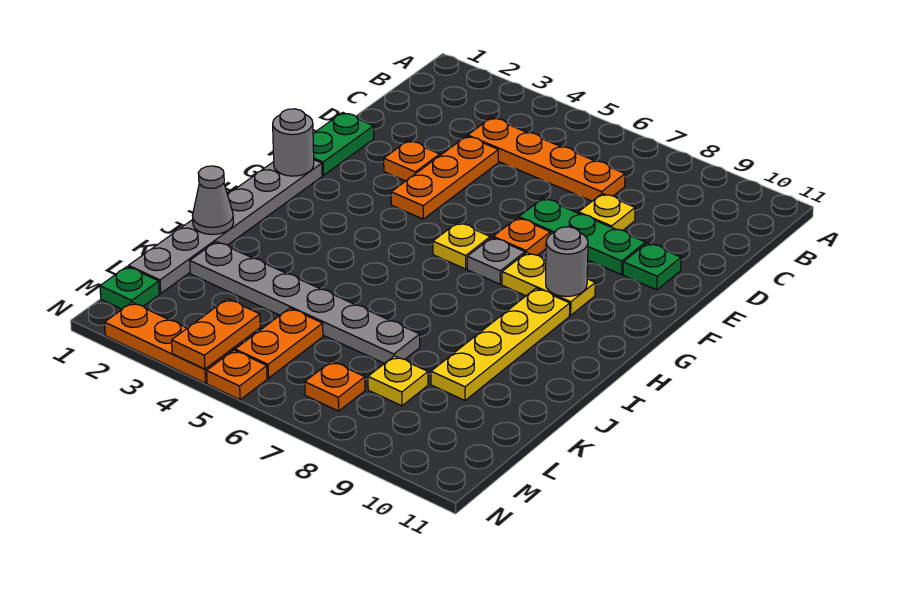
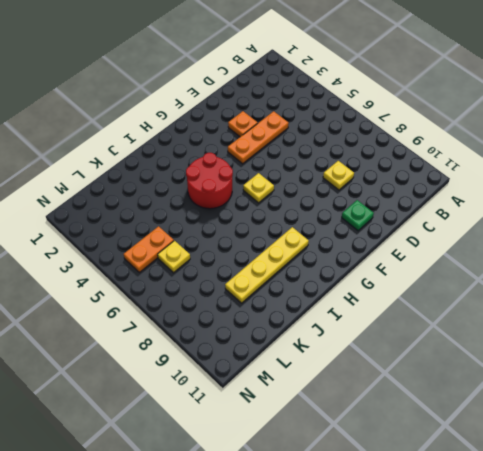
red round brick H4:I5 level 1 -> none
yellow plate L6 level 1 -> yellow plate L8 level 1
none -> orange plate C4:C7 level 1
none -> green plate E1:F1 level 1
none -> green plate E7:E9 level 1

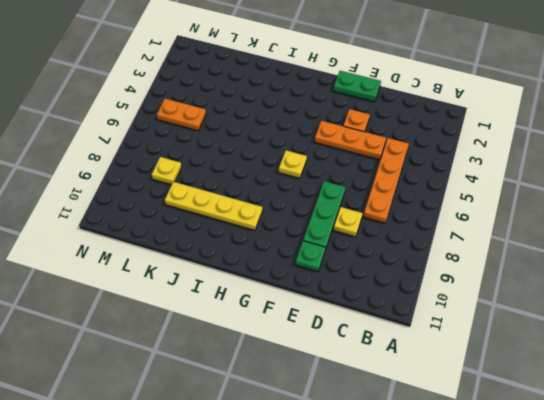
none -> orange plate F7 level 1
none -> grey plate G1:L1 level 1
none -> grey plate G7 level 1

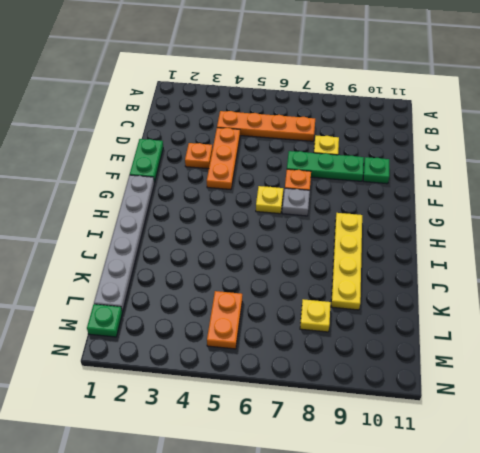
none -> yellow plate G8:G9 level 1
none -> grey plate K2:K7 level 1
none -> orange plate M7 level 1

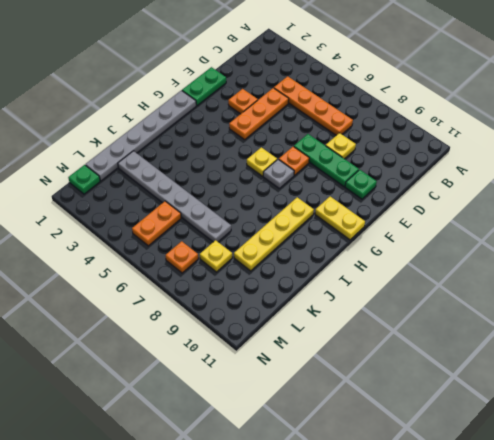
yellow plate G10:G11 level 1 -> yellow plate G8:G9 level 1
none -> orange plate N2:N4 level 1
none -> orange plate N5 level 1
none -> grey round brick G1 level 2

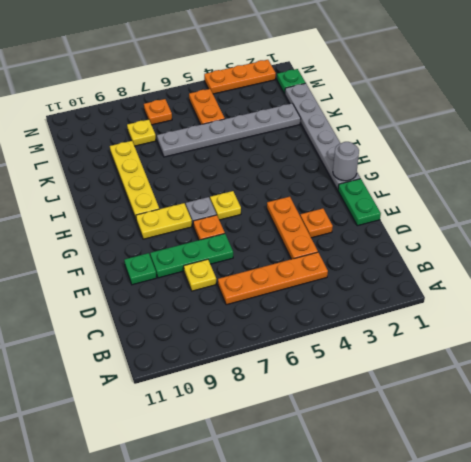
none -> orange plate N5 level 1
none -> grey round brick G9 level 2
none -> grey cone J1 level 2

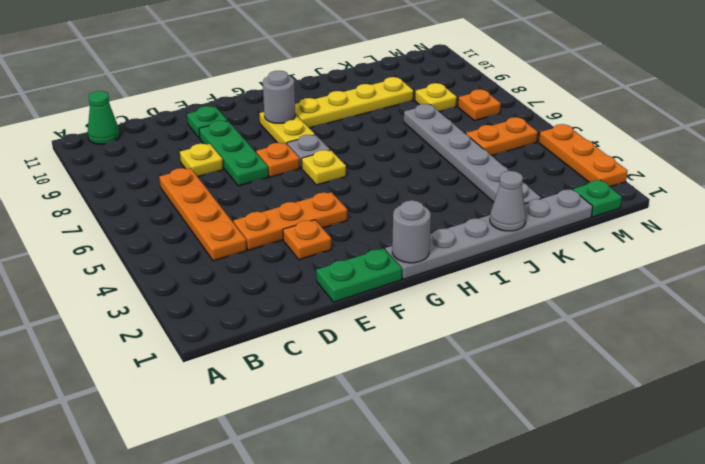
green cone B11 level 1 -> none
none -> orange plate N5 level 1
none -> orange plate M4:N4 level 2

